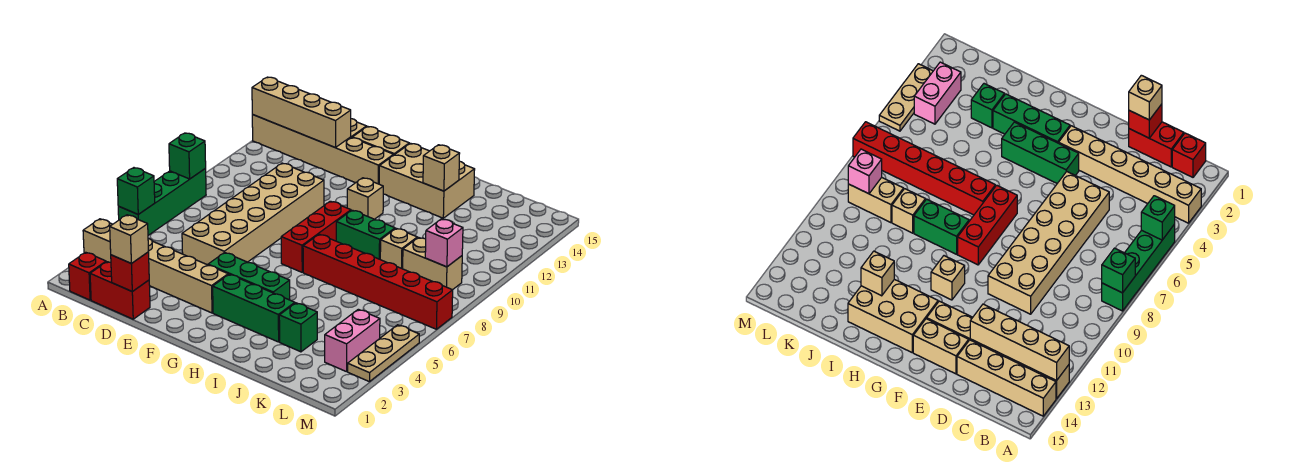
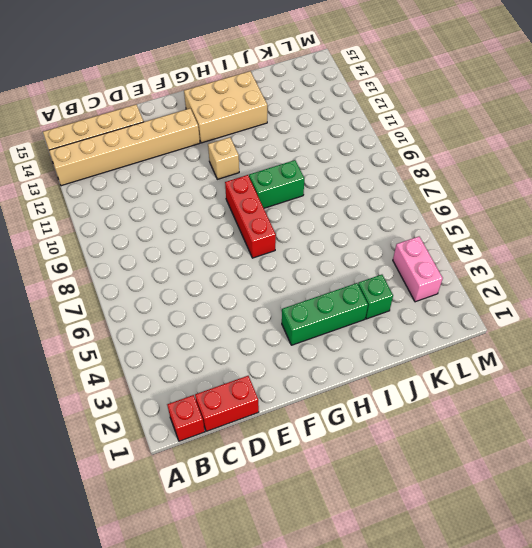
none -> tan brick A3:F3 level 1
none -> green brick A5:A8 level 1
none -> tan brick D5:E10 level 1

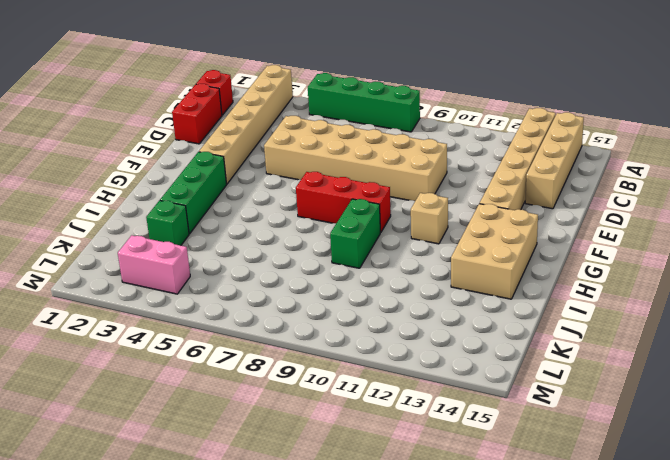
none -> tan brick E14:F14 level 1
none -> green brick F4:H4 level 1
none -> red brick H7:M7 level 1

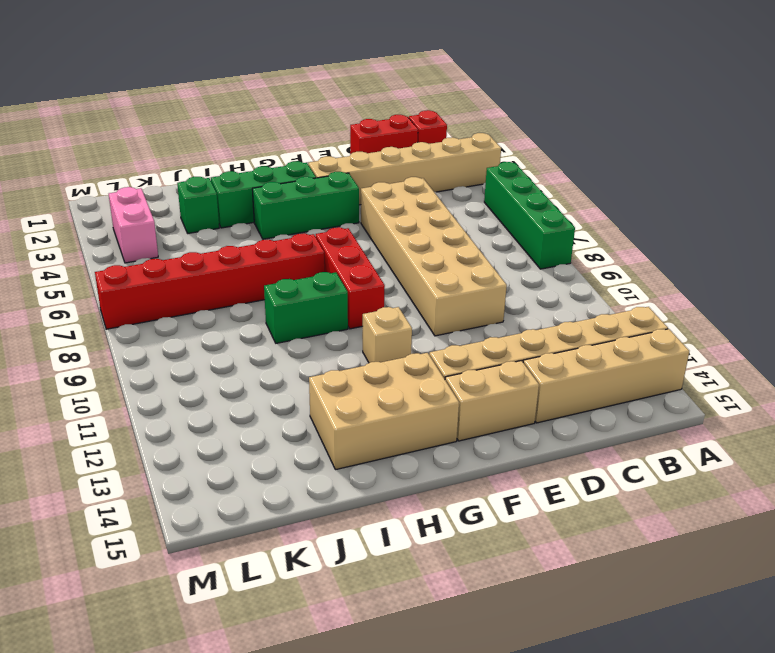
none -> tan brick J9 level 1
none -> tan brick K9:L9 level 1
none -> tan plate M3:M5 level 1

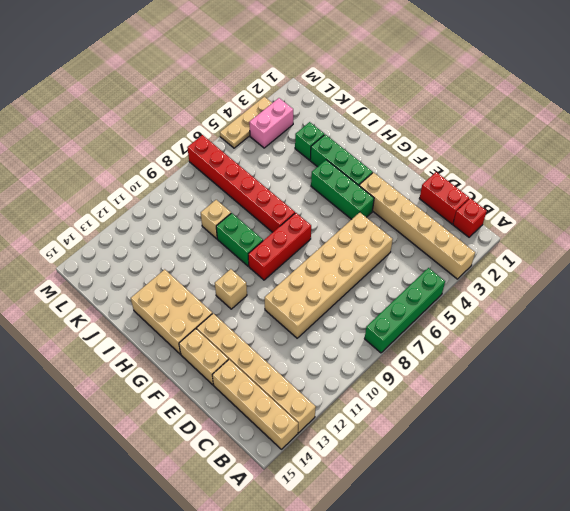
none -> tan brick K9:L9 level 1
none -> green brick A5 level 2
none -> green brick A8 level 2

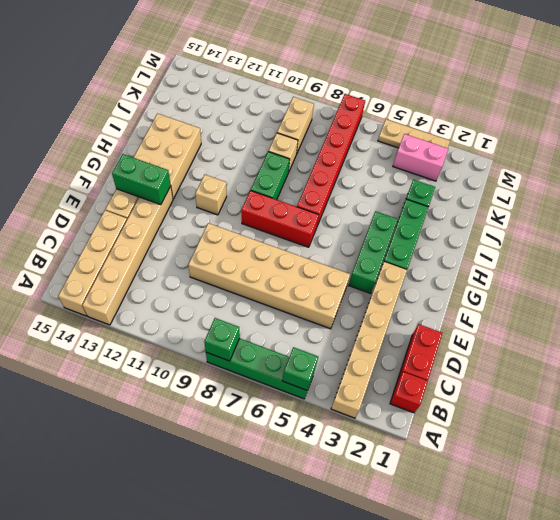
green brick F13:F14 level 2 -> none
none -> tan brick A13:D13 level 2
none -> red brick D1 level 2
none -> tan brick I13 level 2

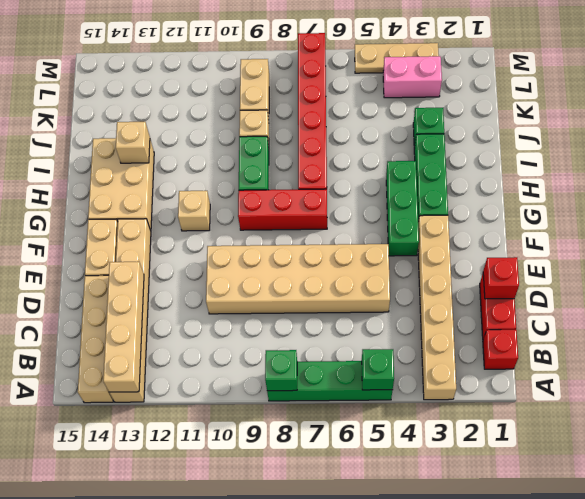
none -> pink brick L9 level 2
none -> tan brick D1 level 3

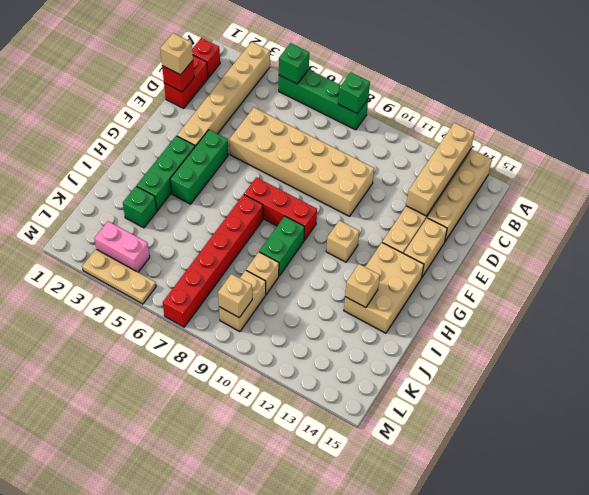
tan brick L9 level 2 -> pink brick L9 level 2

